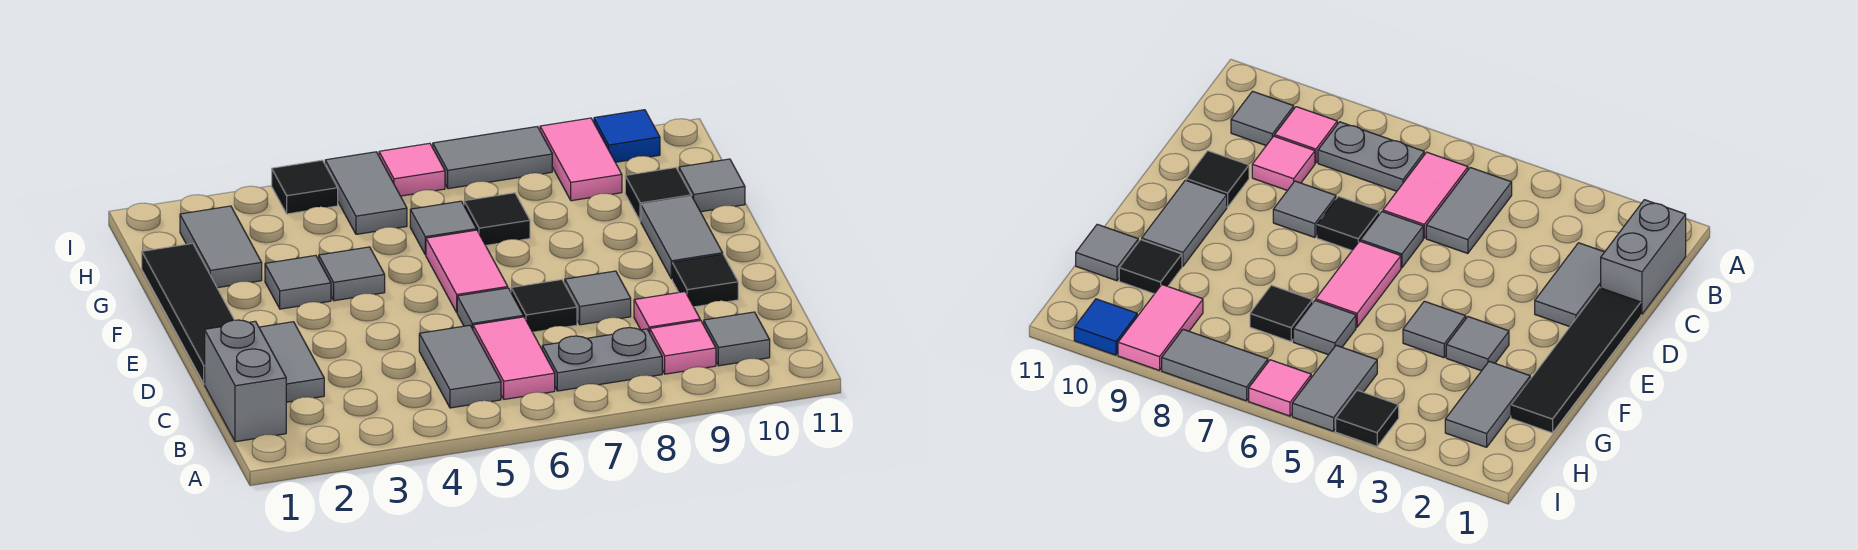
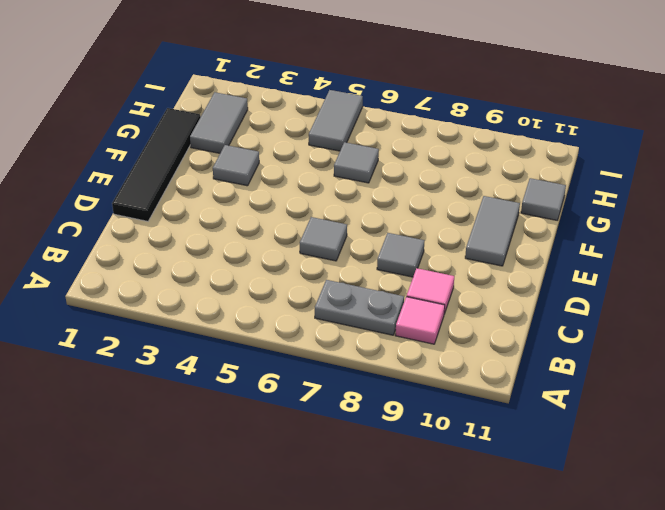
none -> grey brick B1:C1 level 1
none -> grey tile B5:C5 level 1
none -> pink tile B6:C6 level 1

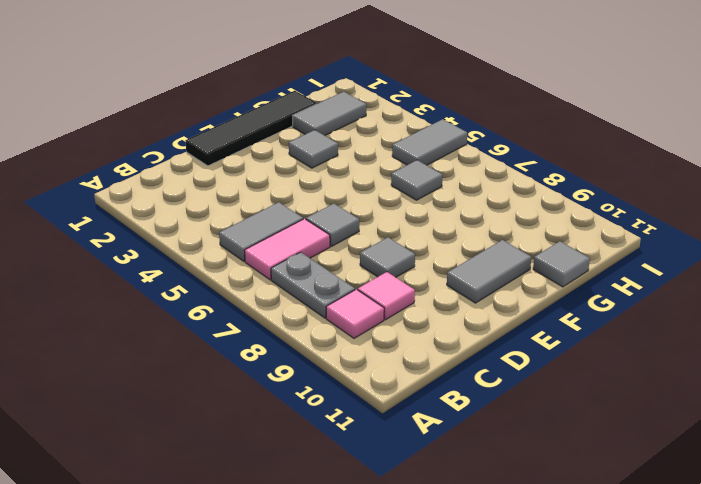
none -> grey brick B1:C1 level 1
none -> grey tile B10 level 1
none -> grey tile C2:D2 level 1

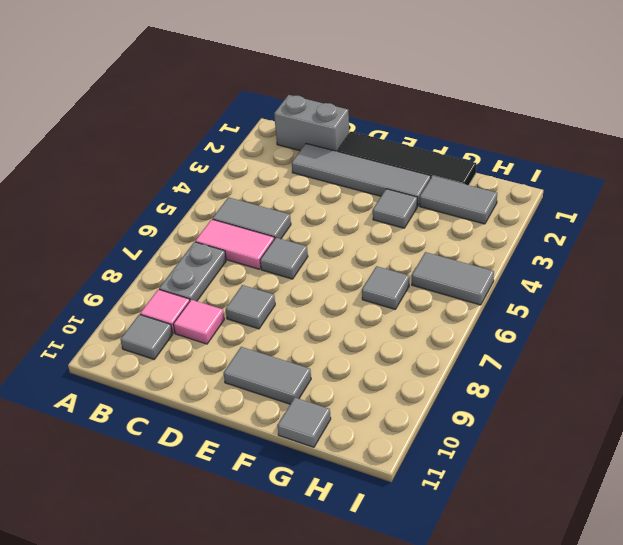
grey tile C2:F2 level 1 -> grey tile C2:D2 level 1
none -> black tile D7 level 1
none -> black tile D10 level 1
none -> pink tile E6:F6 level 1

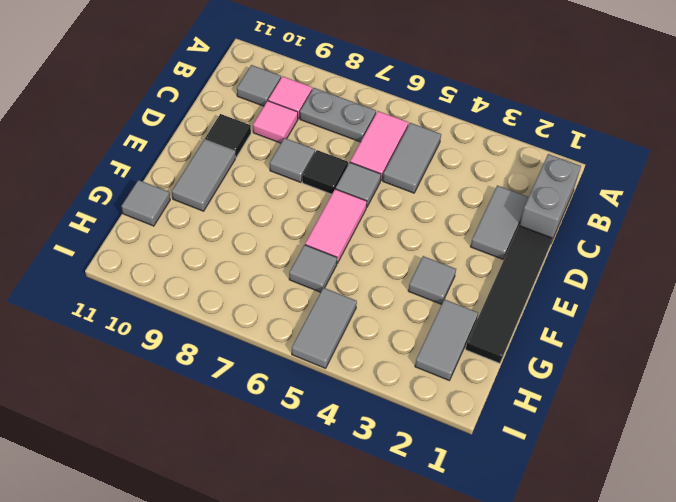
none -> grey tile F4 level 1
none -> black tile G7 level 1
none -> black tile G10 level 1

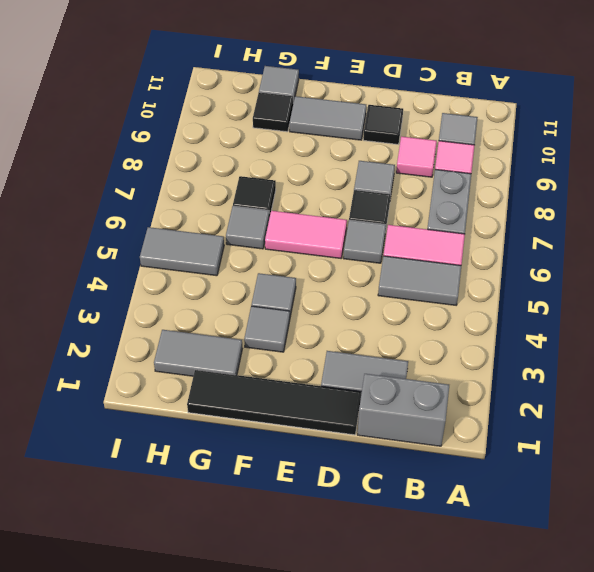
none -> pink tile H9:I9 level 1
none -> black tile I4 level 1
none -> pink tile I6 level 1

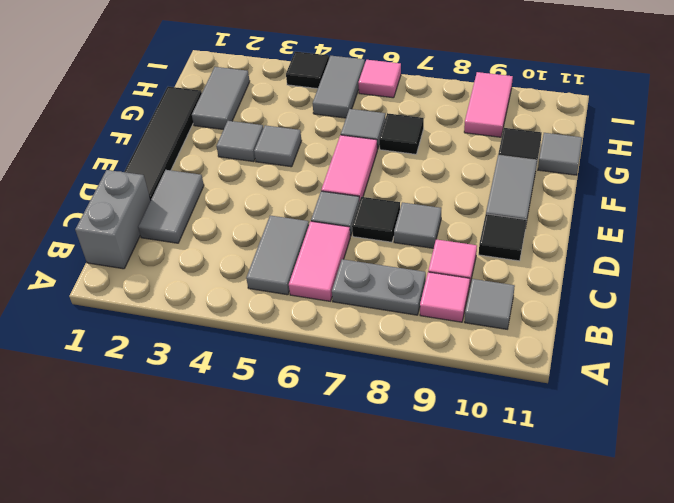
none -> grey tile I7:I8 level 1
none -> blue tile I10 level 1

